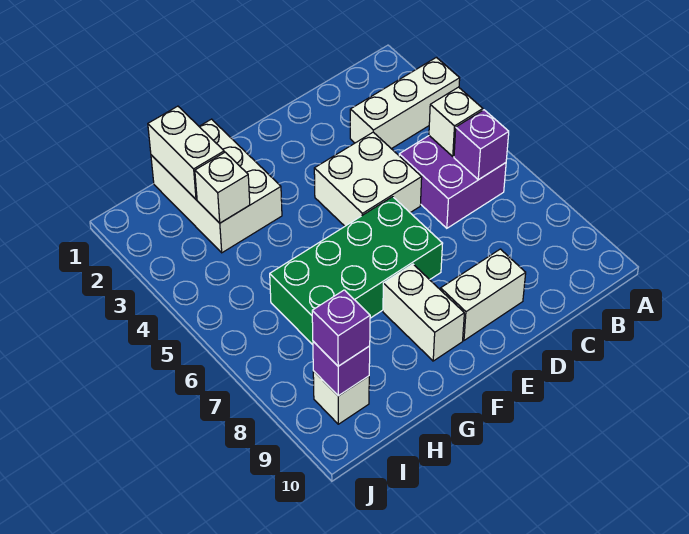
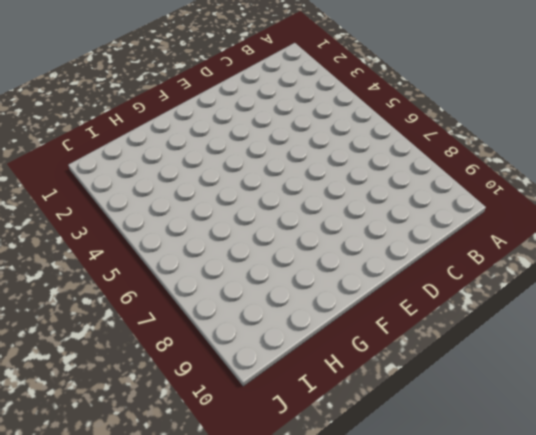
none -> white brick A3:C3 level 1
none -> purple brick B5:C6 level 1
none -> white brick D4:E5 level 1

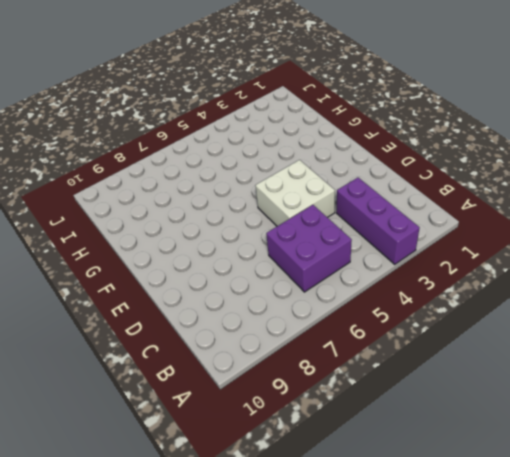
purple brick A3:C3 level 1 -> white brick A3:C3 level 1
none -> white brick D9:E9 level 1
none -> green brick E6:H7 level 1
none -> white brick F8:F9 level 1

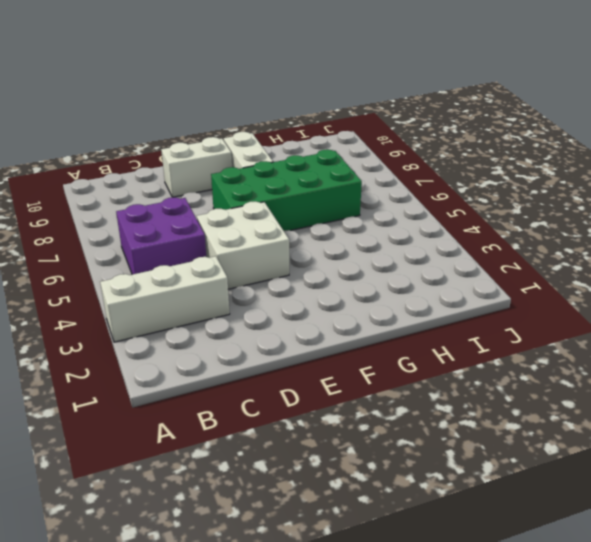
none -> white brick G1:H3 level 1
none -> white brick I9 level 1
none -> white brick B5 level 2

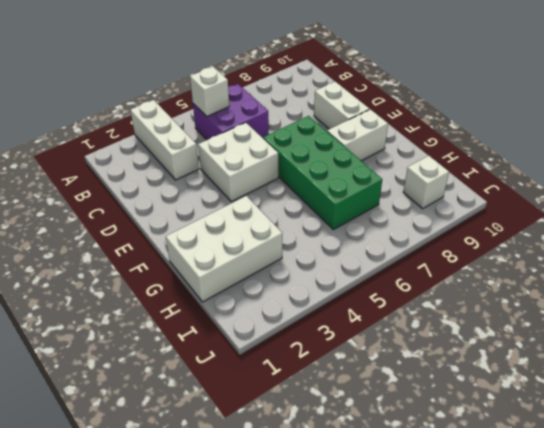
none -> purple brick B6 level 2
none -> white brick H1:H2 level 2
none -> white brick H3 level 2

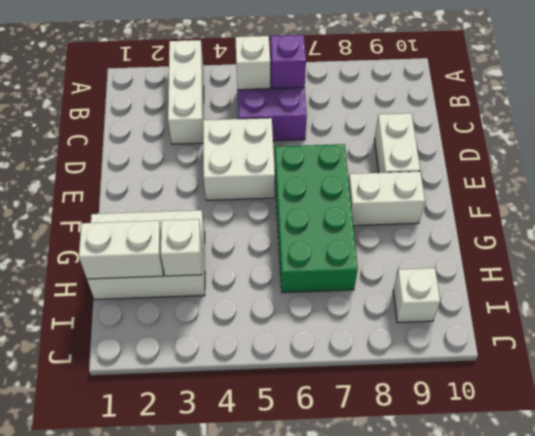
none -> purple brick I9 level 2
none -> purple brick I9 level 3

